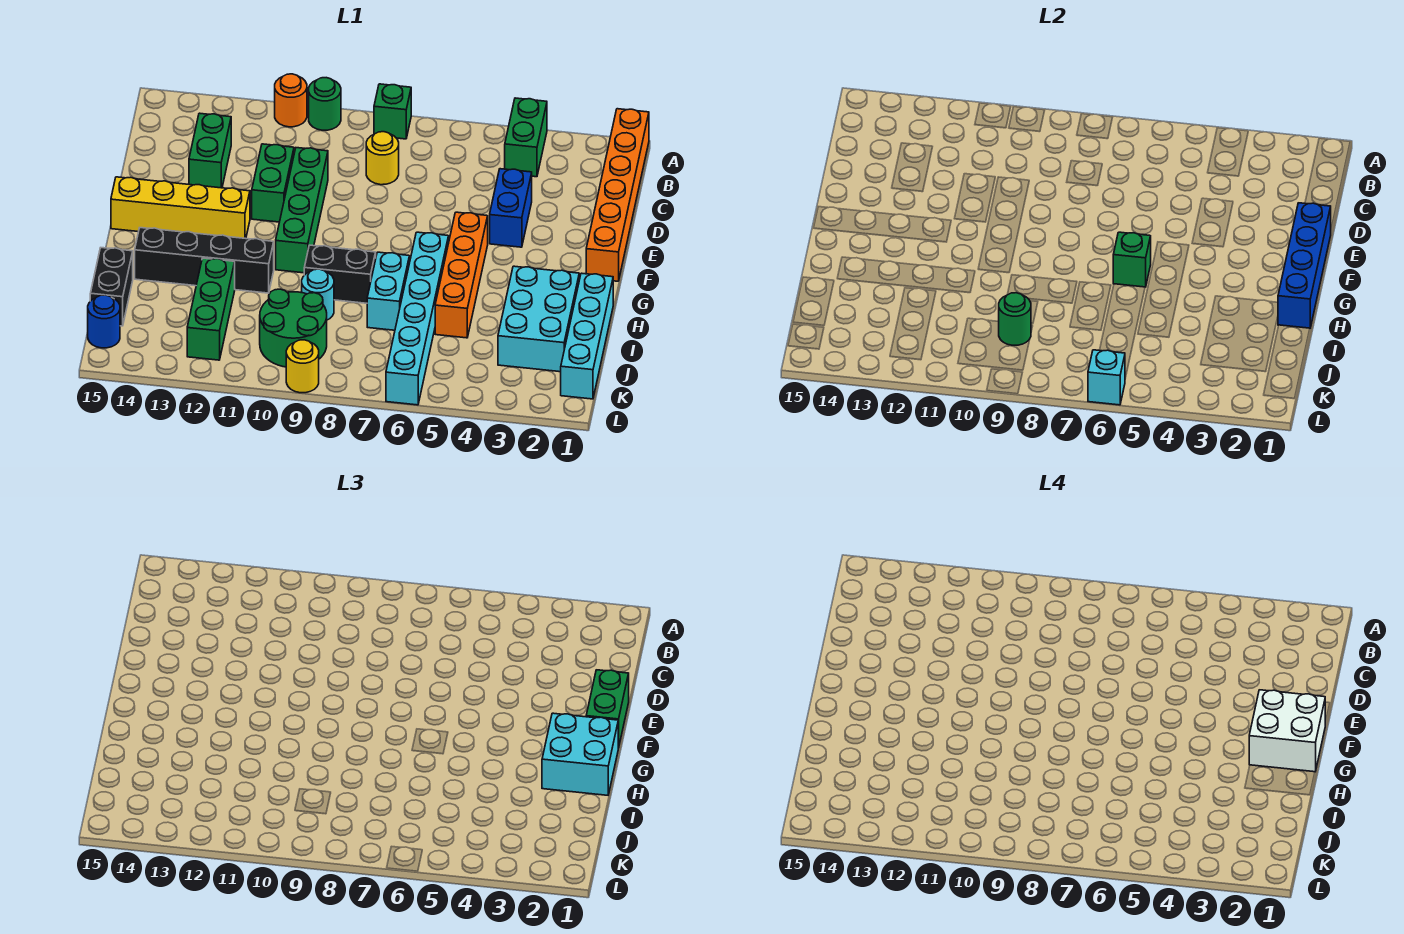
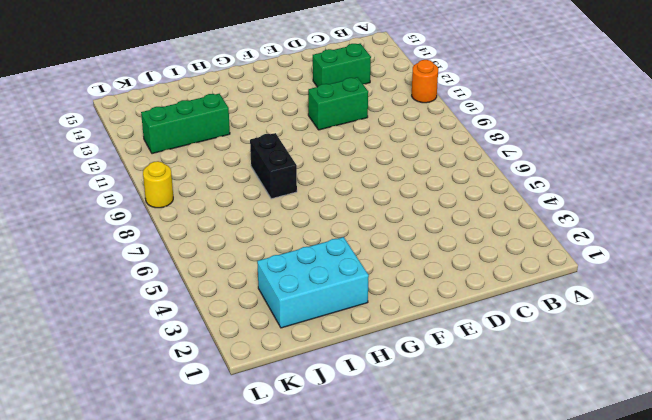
none -> orange brick A1:F1 level 1
none -> green brick A4:B4 level 1
none -> green brick A8 level 1
none -> green round brick A10 level 1

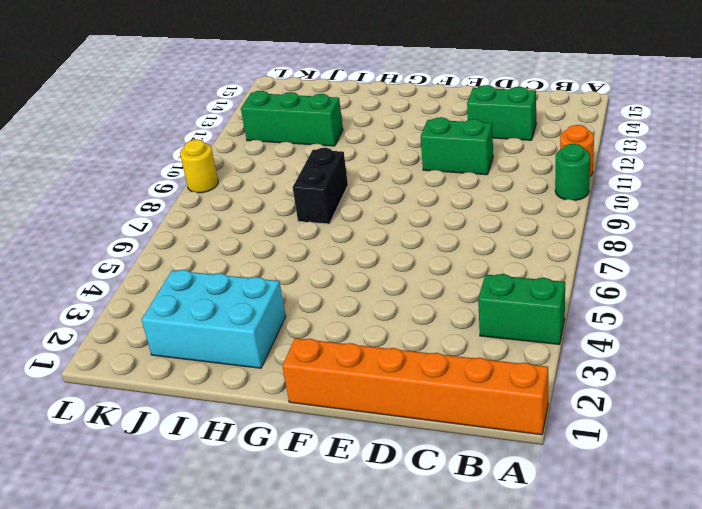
none -> green brick A8 level 1
none -> yellow round brick C8 level 1
none -> blue brick D4:E4 level 1
none -> green brick D10:G10 level 1

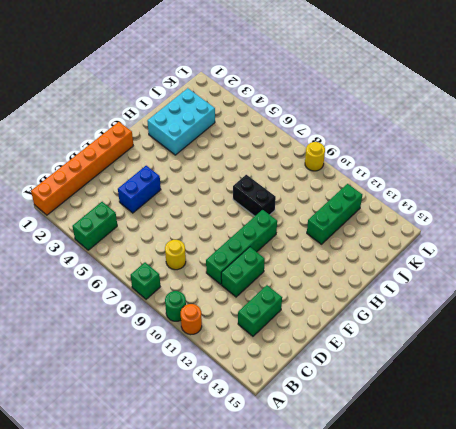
none -> orange brick F5:I5 level 1
none -> yellow brick F12:F15 level 1
none -> cyan brick G6:L6 level 1
none -> cyan brick H1:K1 level 1

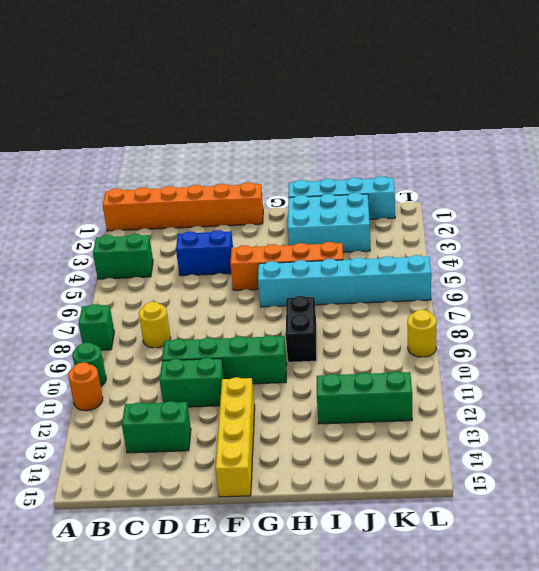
none -> cyan brick H7:I7 level 1
none -> black brick H11:H14 level 1
none -> cyan round brick I9 level 1
none -> black brick I15:J15 level 1

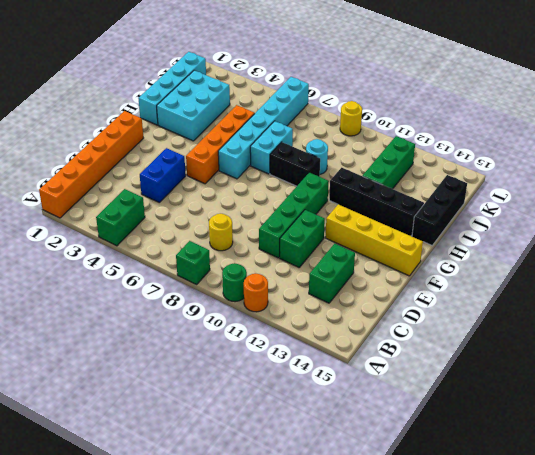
black brick H15:J15 level 1 -> black brick I15:J15 level 1
none -> green round brick J9:K10 level 1
none -> blue round brick K15 level 1
none -> blue brick E1:H1 level 2
none -> green brick G6 level 2

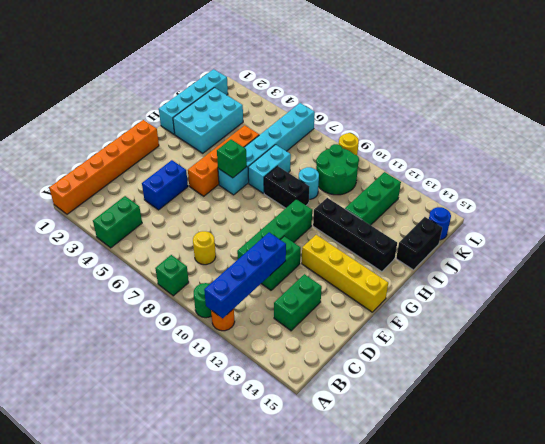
blue brick A11:D11 level 2 -> blue brick E1:H1 level 2
none -> green round brick J9 level 2
none -> cyan brick L6 level 2
none -> green brick E1:F1 level 3
none -> cyan brick G1:H2 level 3

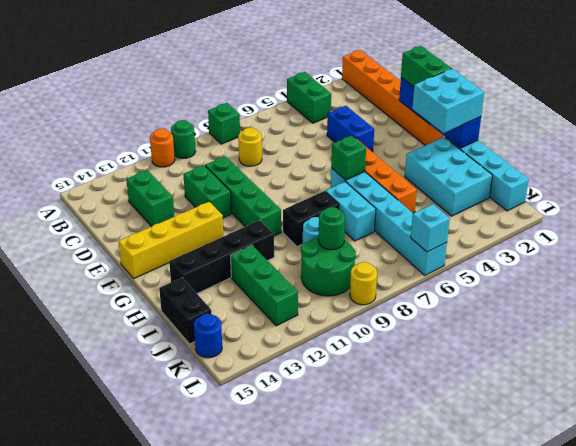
none -> white brick F1:G2 level 4

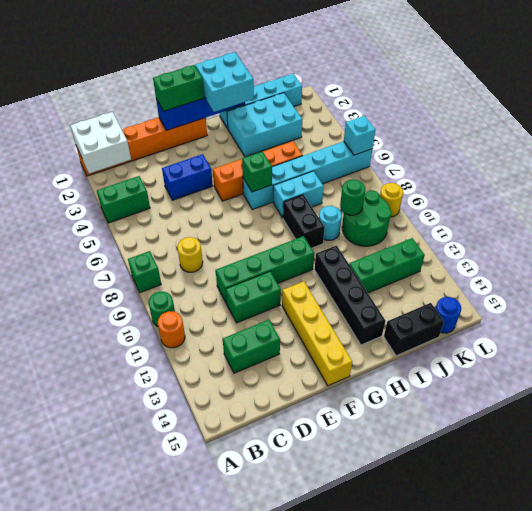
white brick A1:B2 level 2 -> white brick F1:G2 level 4

